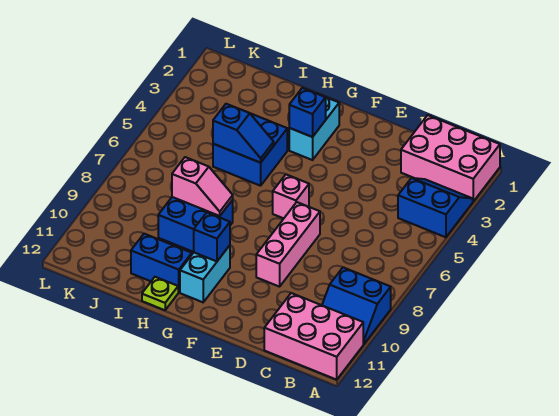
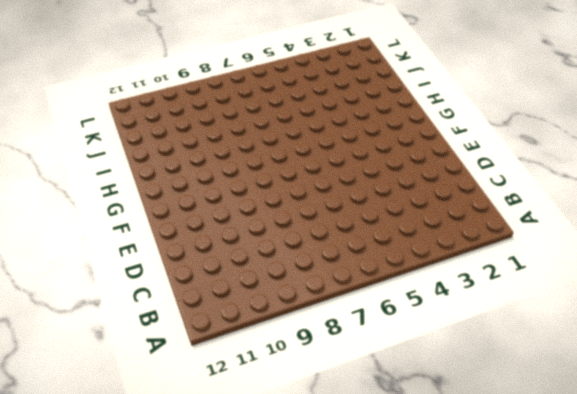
none -> pink brick A1:C2 level 1
none -> blue slope A3:B4 level 1 top 4
none -> blue slope A9:B10 level 1 top 9

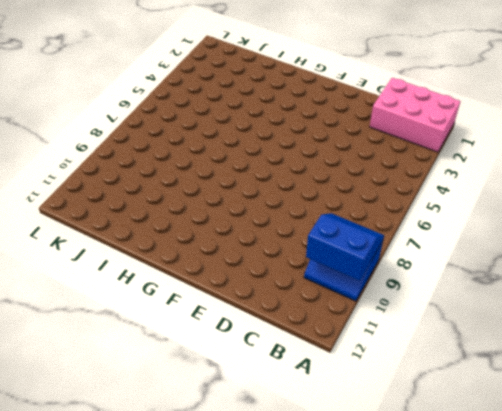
blue slope A9:B10 level 2 top 10 -> blue slope A3:B4 level 1 top 4
none -> pink brick A11:C12 level 1
none -> pink brick E7:E9 level 1
none -> pink brick F6 level 1

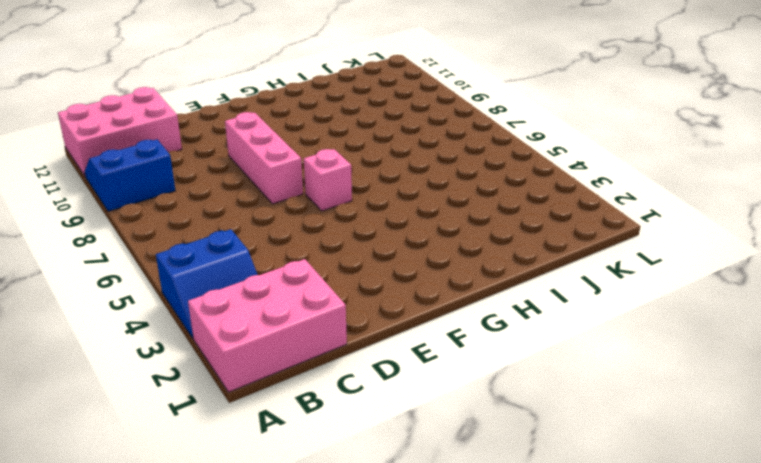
none -> cyan brick G2:G3 level 1
none -> cyan brick G10:G11 level 1
none -> blue brick H4:I5 level 1

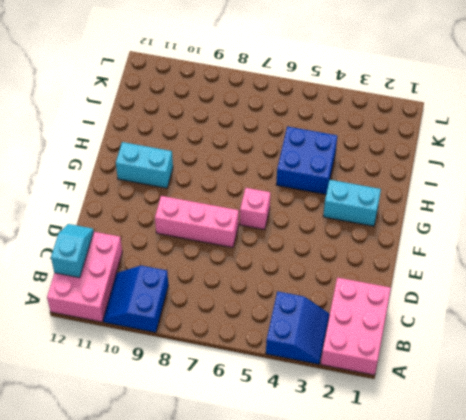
cyan slope B12:C12 level 2 top B -> none
none -> blue brick H8:I9 level 1
none -> blue brick H11:I11 level 1
none -> lime plate H12 level 1

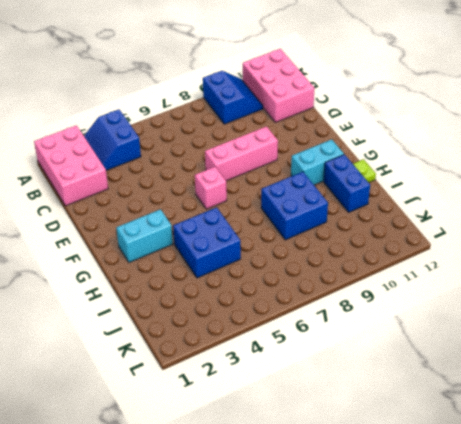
none -> blue brick G3 level 2
none -> blue brick G10 level 2
none -> blue slope H5:I5 level 2 top I

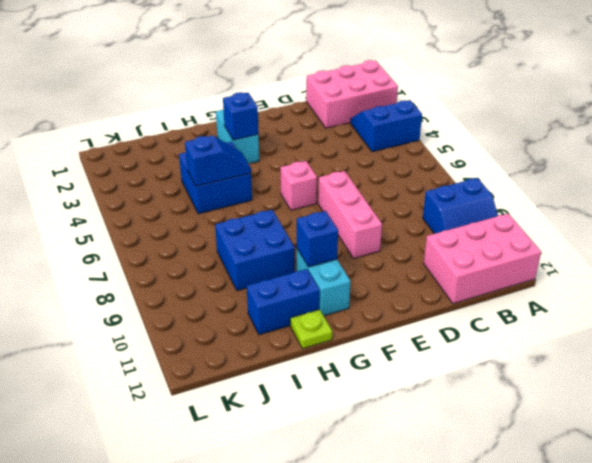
none -> pink slope H8:I8 level 2 top I

